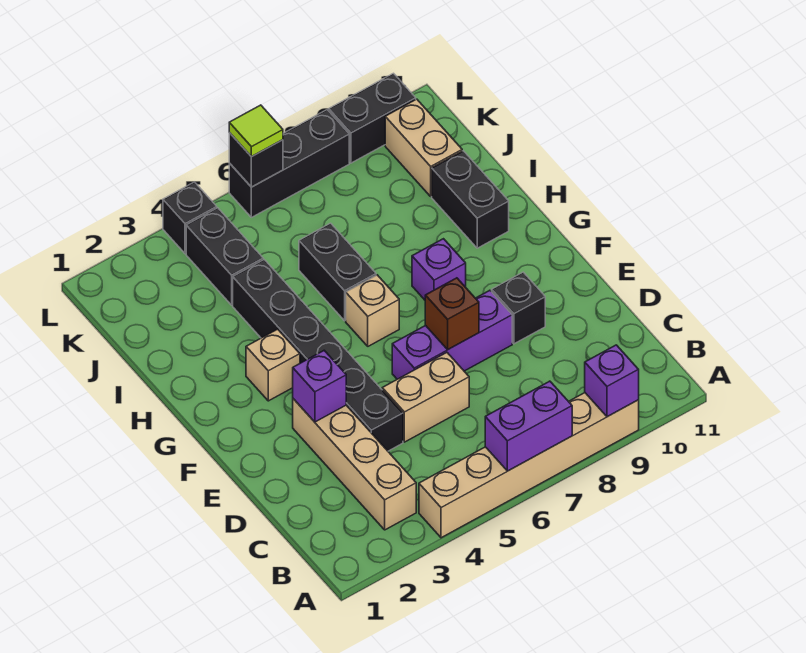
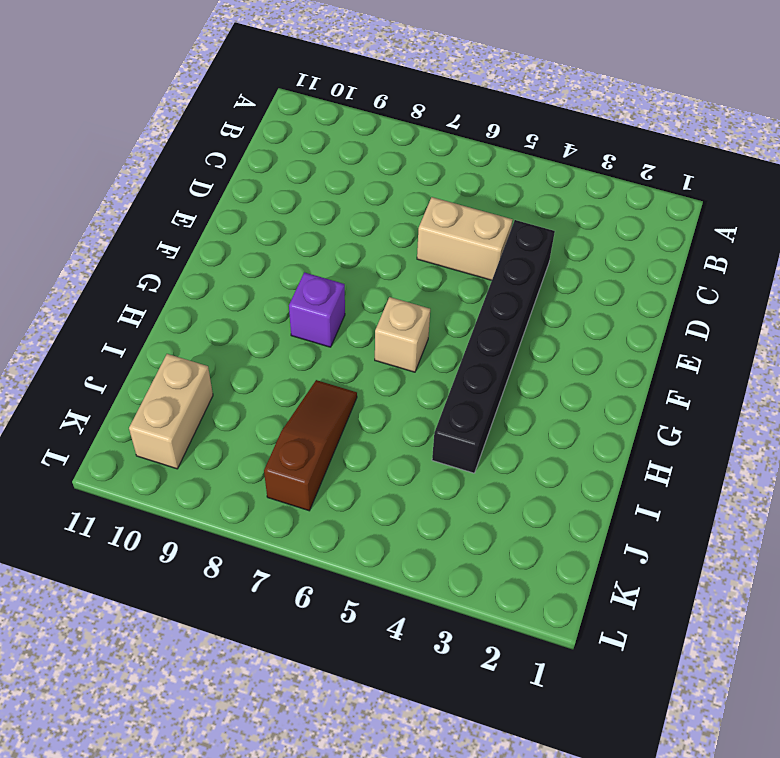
brown slope I7:K7 level 1 top K -> none
none -> tan brick A4:A9 level 1
none -> tan brick B3:E3 level 1
none -> purple brick E6:E8 level 1

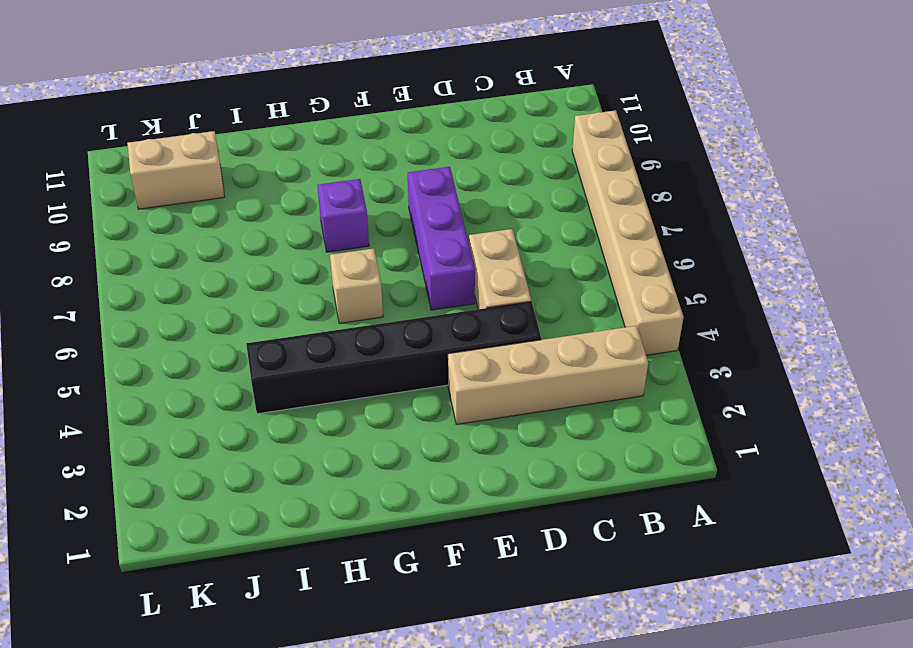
none -> black brick E9 level 1
none -> tan brick G3 level 1
none -> black brick H6:I6 level 1

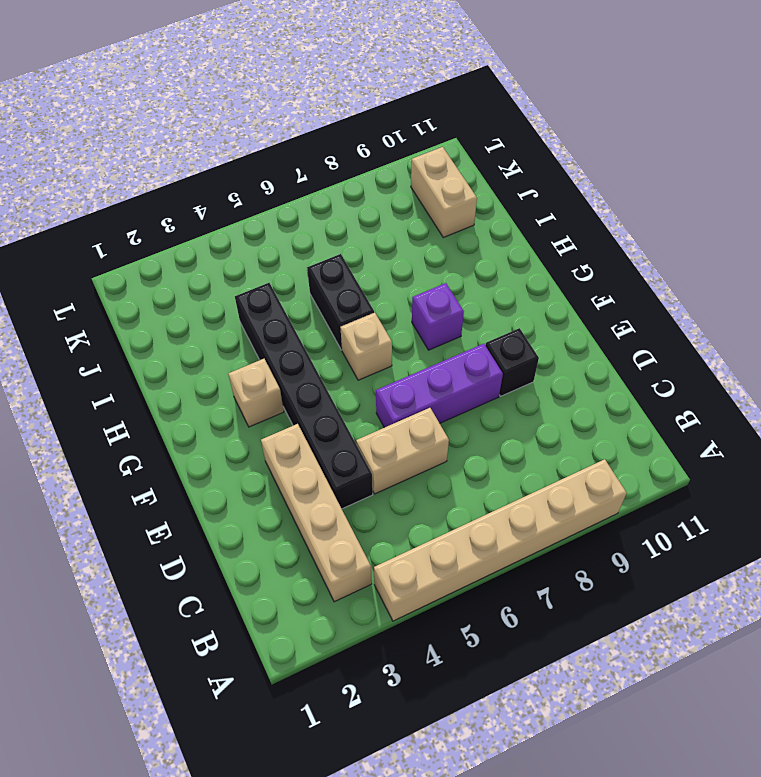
none -> black brick H10:I10 level 1
none -> black brick J4:K4 level 1
none -> black brick L4 level 1

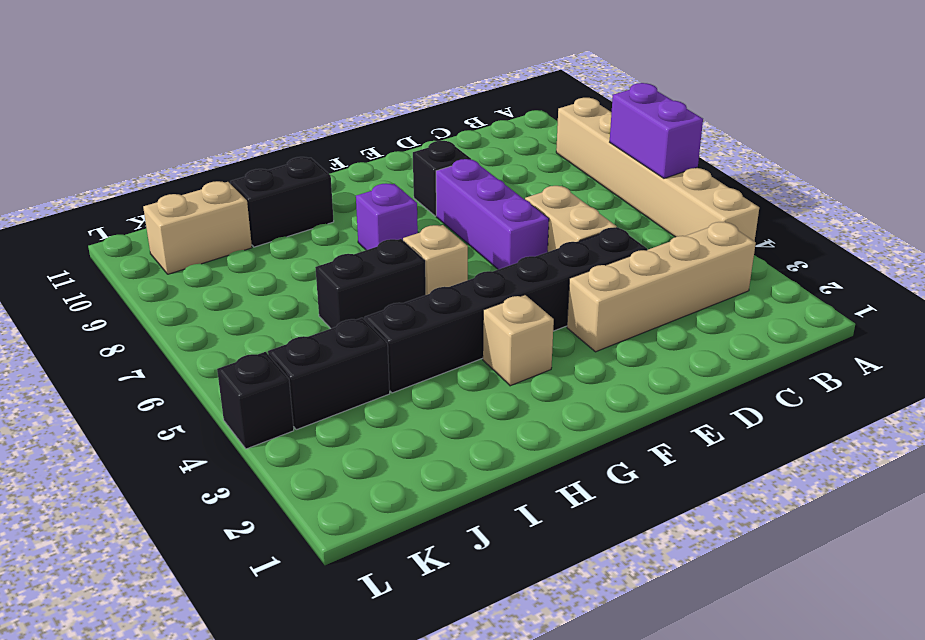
none -> black brick L6:L8 level 1
none -> black brick L9:L10 level 1
none -> purple brick A9 level 2

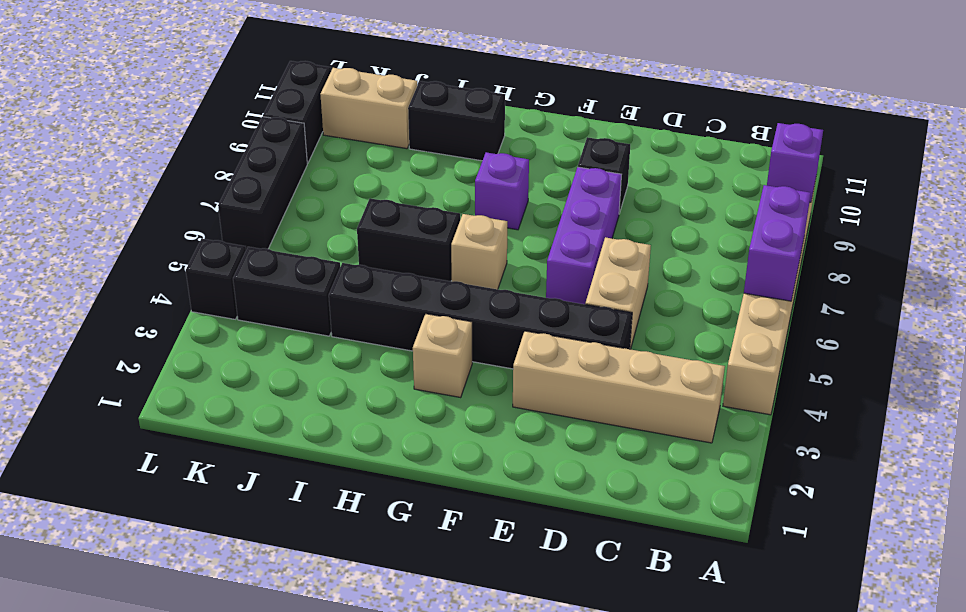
none -> purple brick E3 level 2
none -> brown brick E7 level 2
none -> black brick L6 level 2

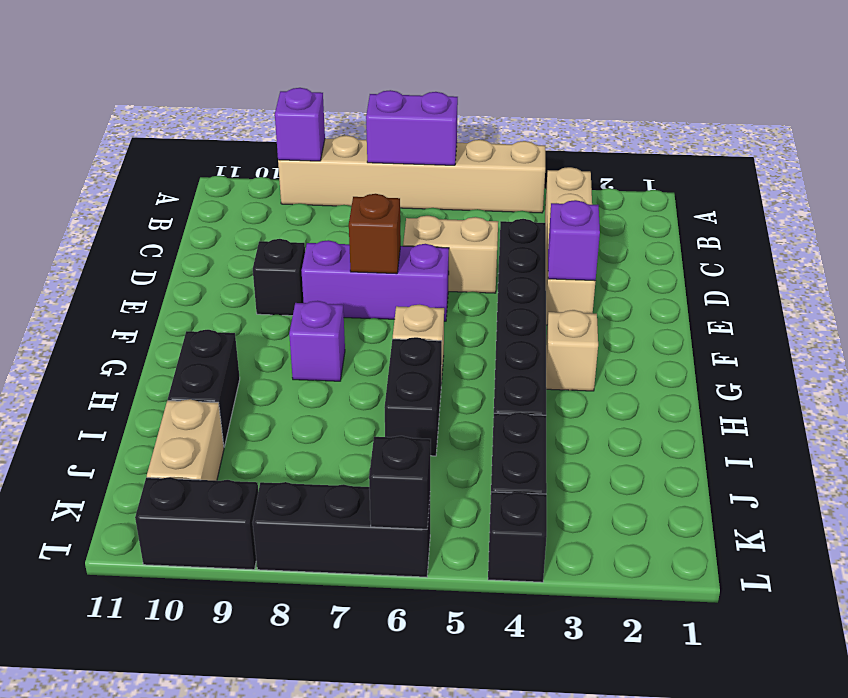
none -> lime tile L6 level 3

